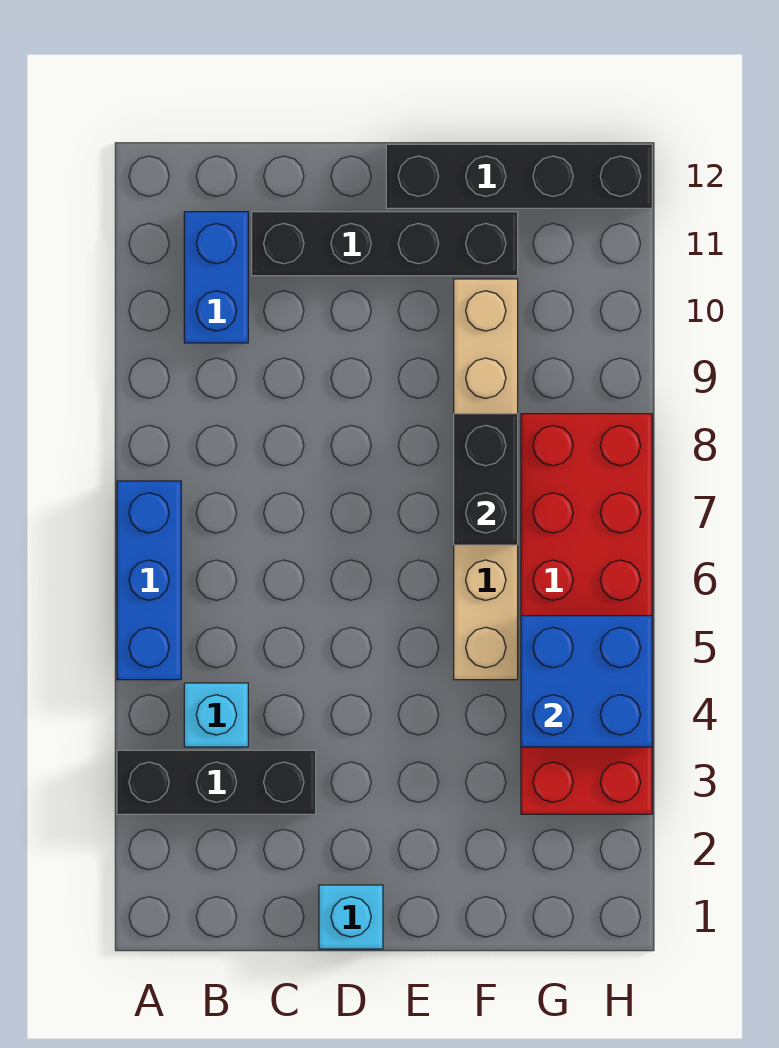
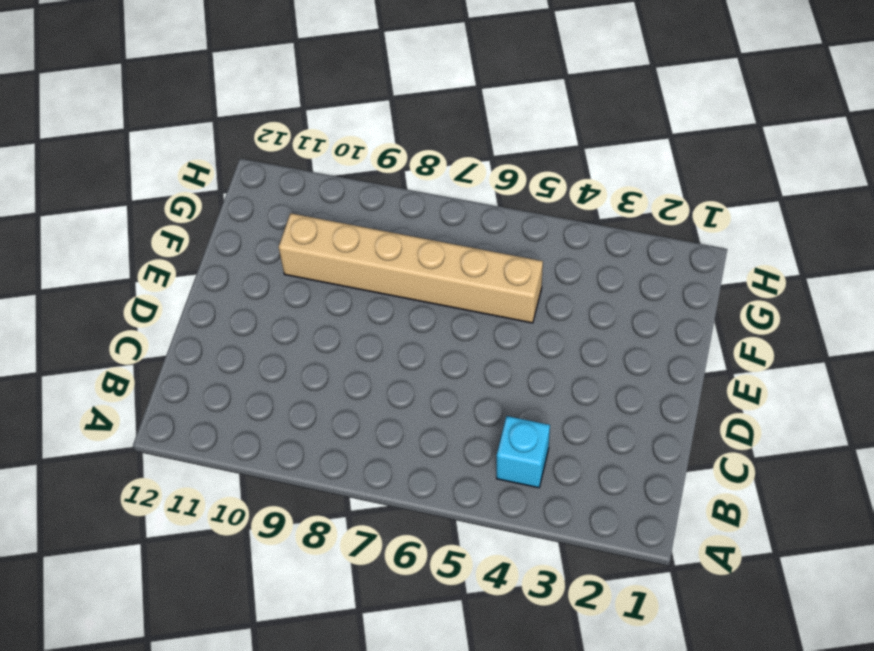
none -> black brick A3:C3 level 1
none -> blue brick A5:A7 level 1

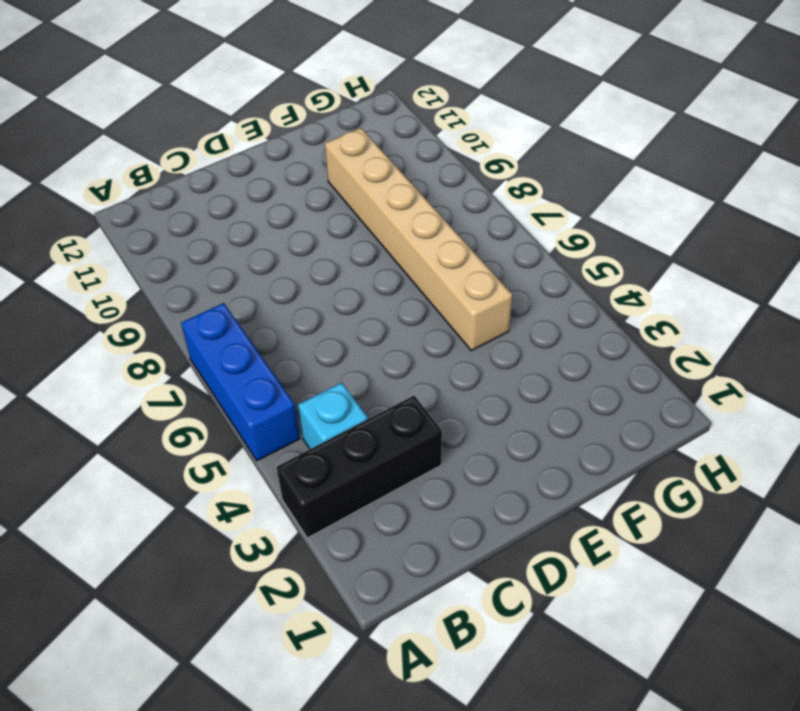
none -> blue brick B10:B11 level 1
none -> black brick C11:F11 level 1

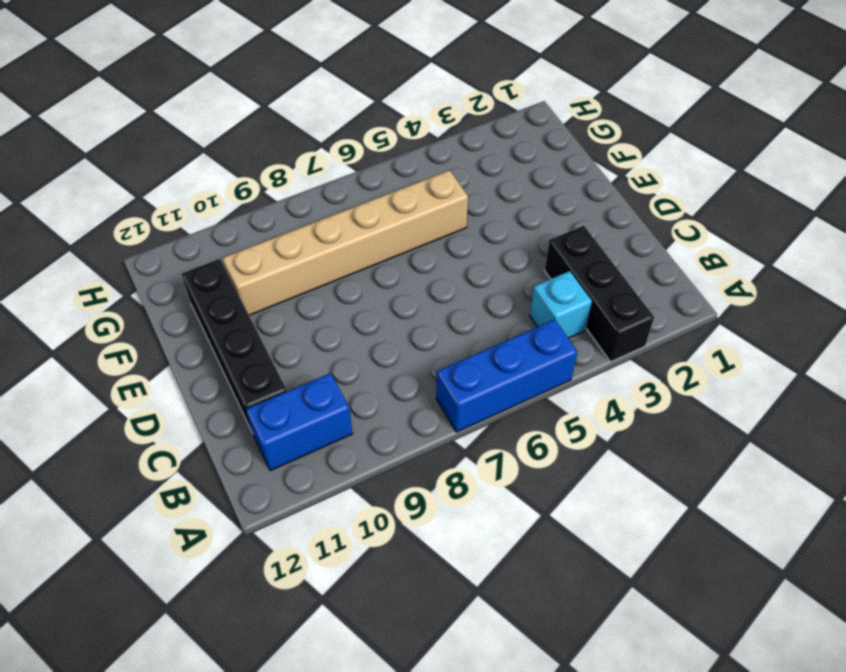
none -> cyan brick D1 level 1
none -> black brick E12:H12 level 1

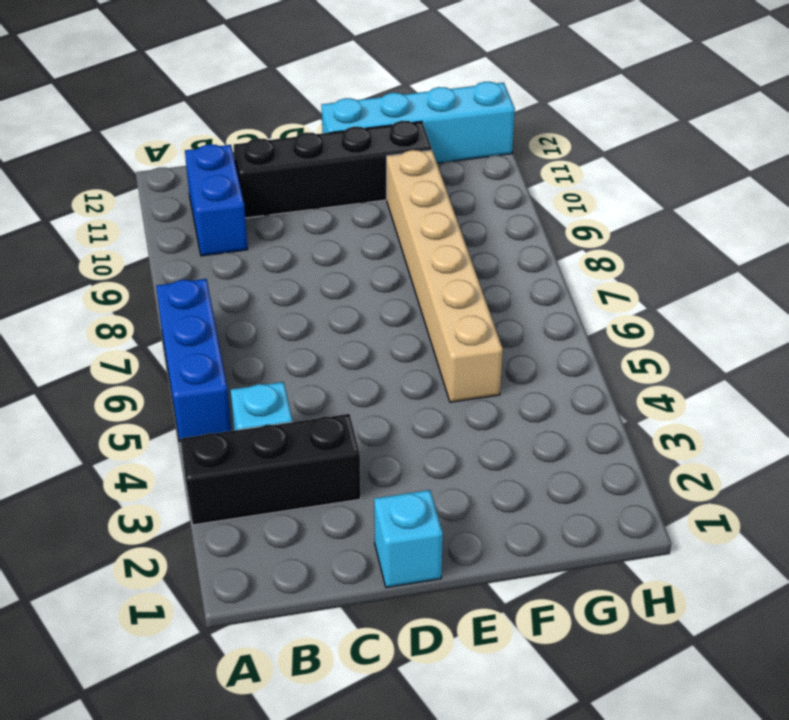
cyan brick E12:H12 level 1 -> black brick E12:H12 level 1
none -> red brick G3:H8 level 1
none -> black brick F7:F8 level 2

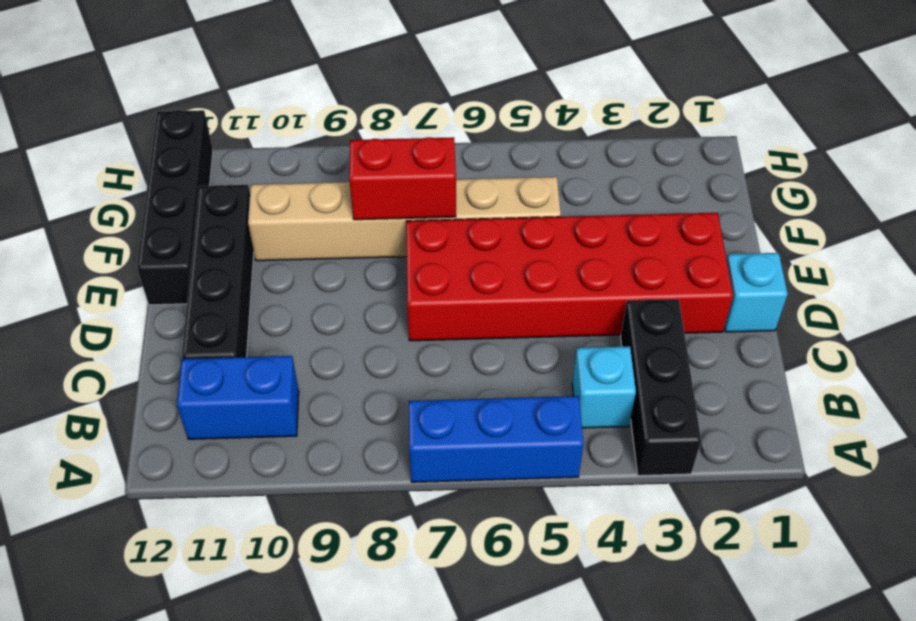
red brick D2:E7 level 1 -> red brick G3:H8 level 1
red brick F7:F8 level 2 -> black brick F7:F8 level 2
none -> blue brick G4:H5 level 2

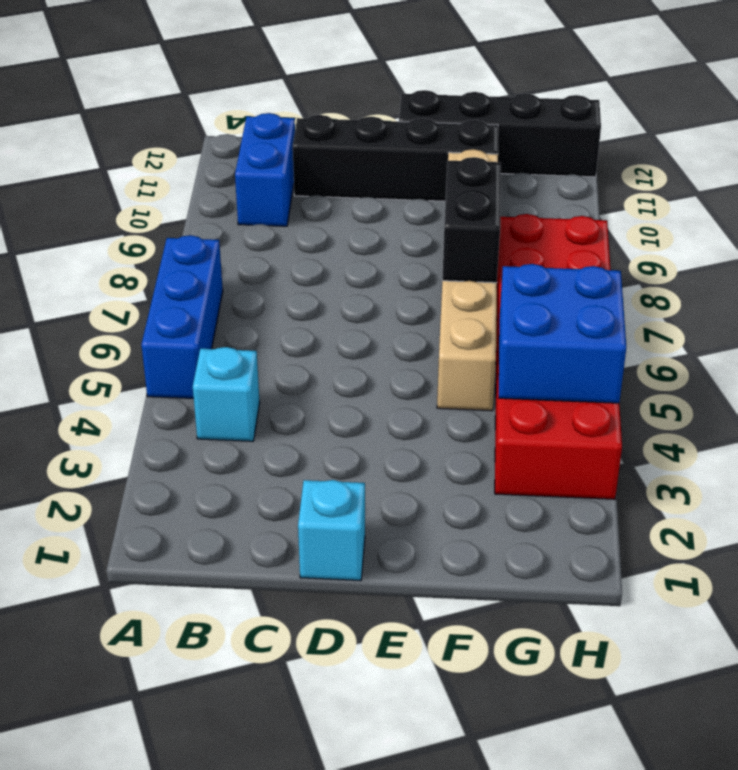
none -> black brick A3:C3 level 1

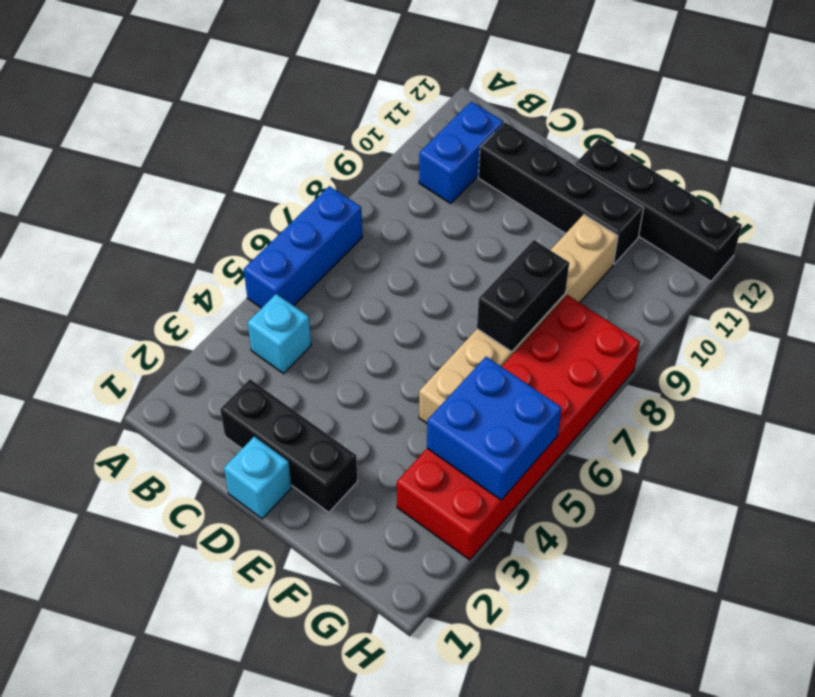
black brick C2:E2 level 1 -> black brick A3:C3 level 1

